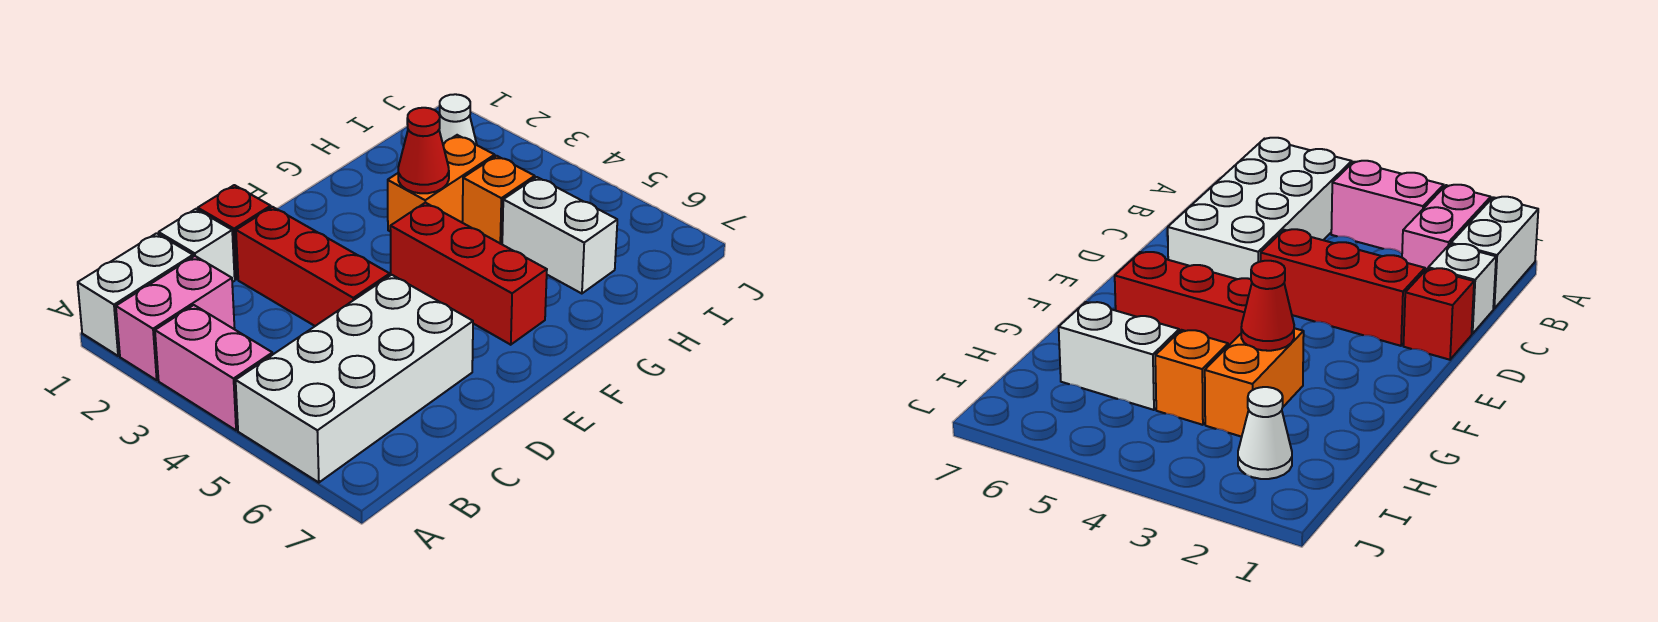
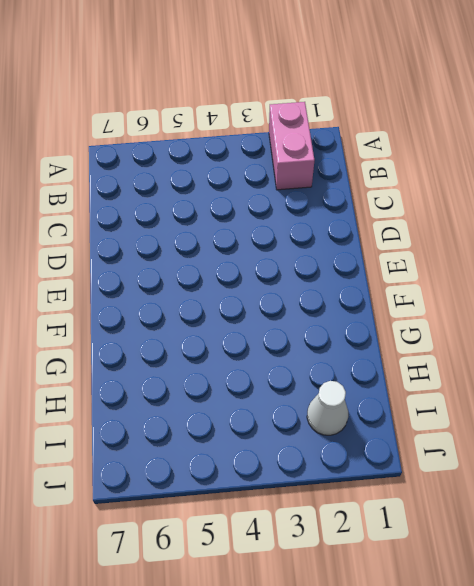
none -> white brick A1:B1 level 1
none -> pink brick A3:A4 level 1
none -> white brick A5:D6 level 1

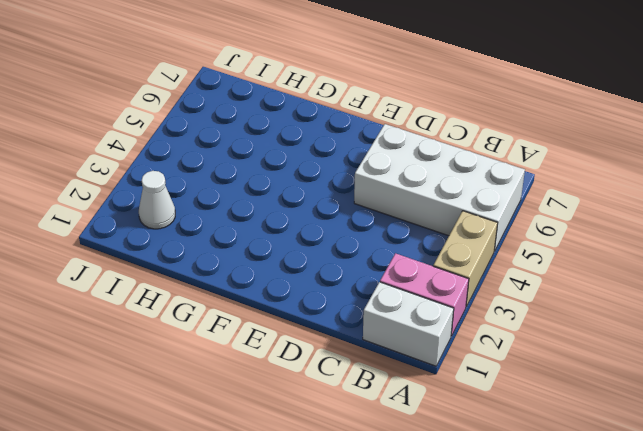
tan brick A3:A4 level 1 -> pink brick A3:A4 level 1
none -> white brick C1 level 1
none -> red brick D1 level 1
none -> red brick D2:D4 level 1

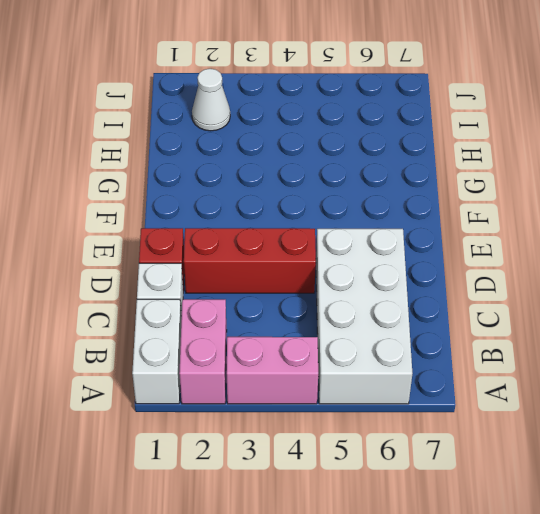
none -> red brick F4:F6 level 1
none -> orange brick G3:H3 level 1
none -> orange brick H4 level 1

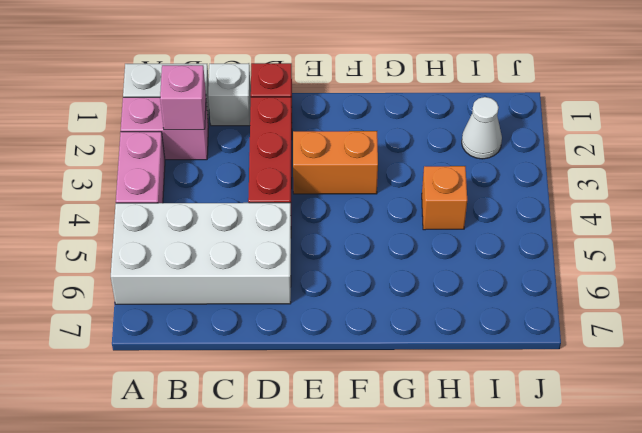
pink brick B2 level 2 -> none
orange brick E3:F3 level 1 -> orange brick G3:H3 level 1
none -> red brick F4:F6 level 1
none -> white brick H5:H6 level 1
none -> red cone G3 level 2

